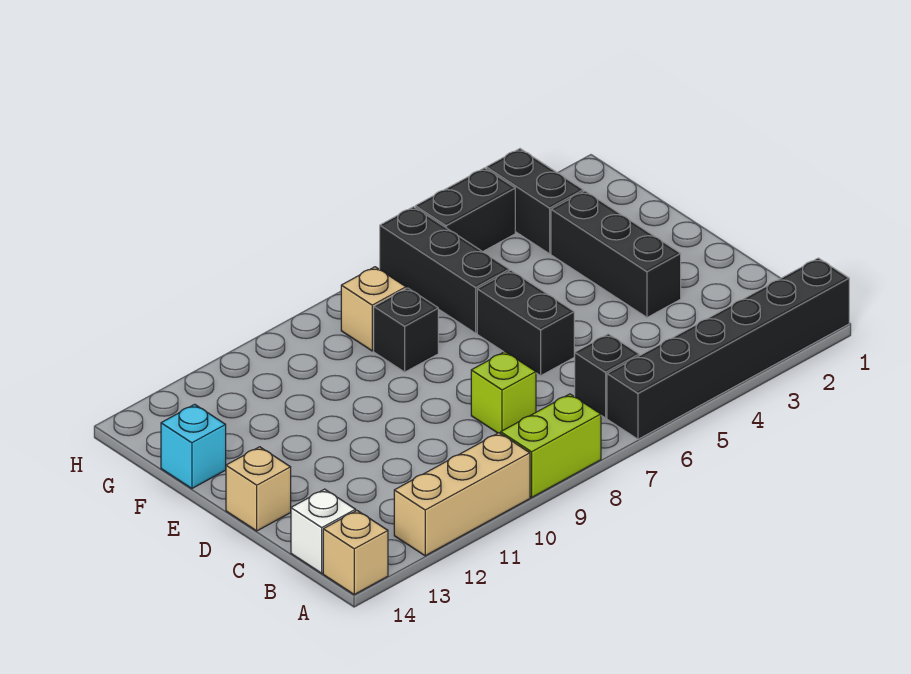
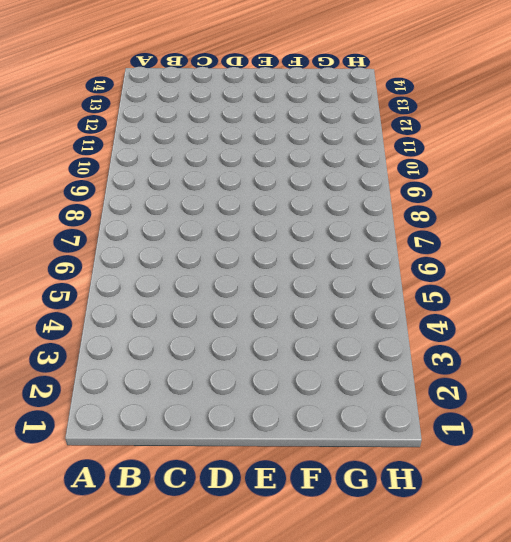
none -> black brick A1:A6 level 1
none -> lime brick A8:A9 level 1
none -> tan brick A10:A12 level 1

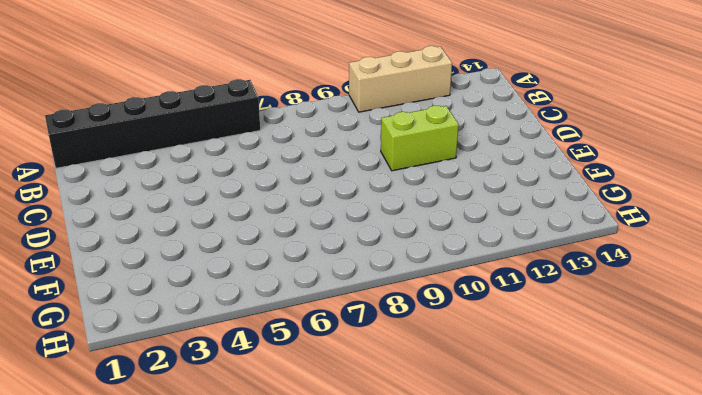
lime brick D10:D11 level 1 -> lime brick A8:A9 level 1
none -> tan brick A14 level 1
none -> black brick B6 level 1
none -> white brick B14 level 1

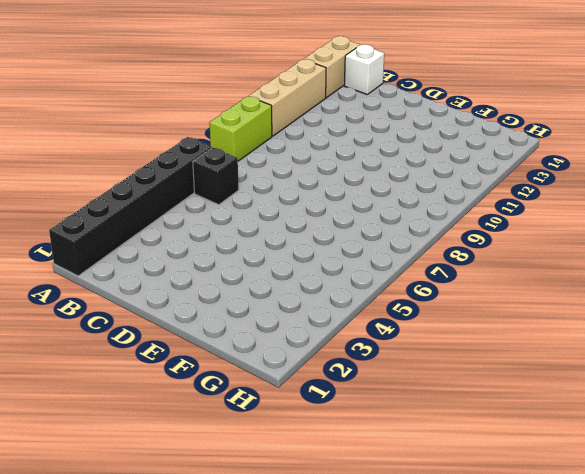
tan brick A13:A14 level 1 -> tan brick A14 level 1
none -> lime brick C8 level 1
none -> black brick D3:F3 level 1
none -> black brick D6:E6 level 1

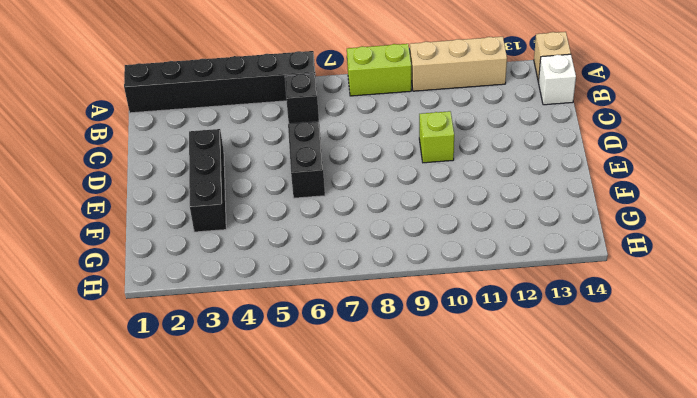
lime brick D10 level 1 -> lime brick C8 level 1
none -> tan brick D14 level 1
none -> black brick F6:H6 level 1
none -> black brick F8 level 1

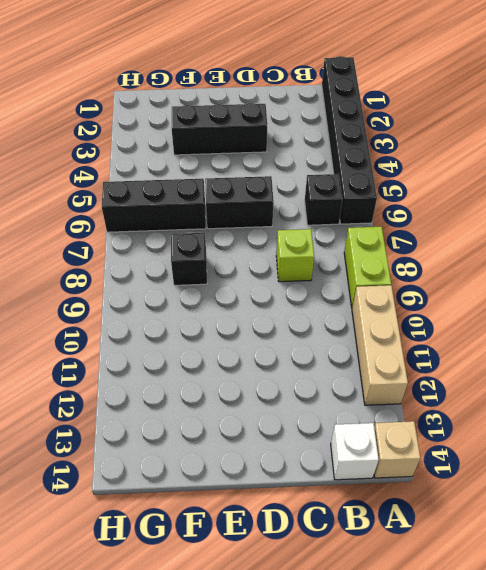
none -> tan brick D14 level 1
none -> cyan brick F14 level 1
none -> black brick G3:H3 level 1

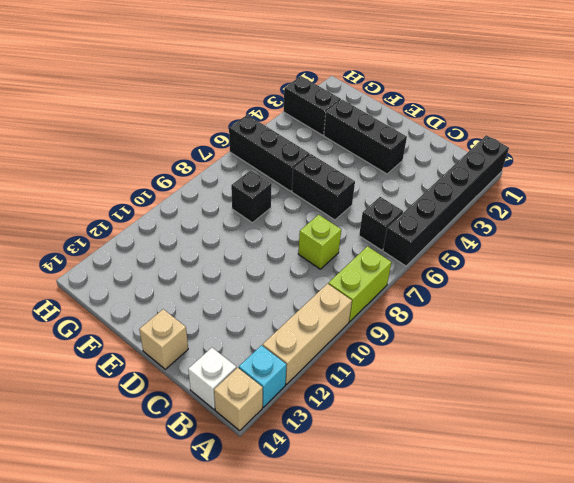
cyan brick A13 level 1 -> cyan brick F14 level 1
none -> tan brick G8 level 1
none -> black brick H4:H5 level 1

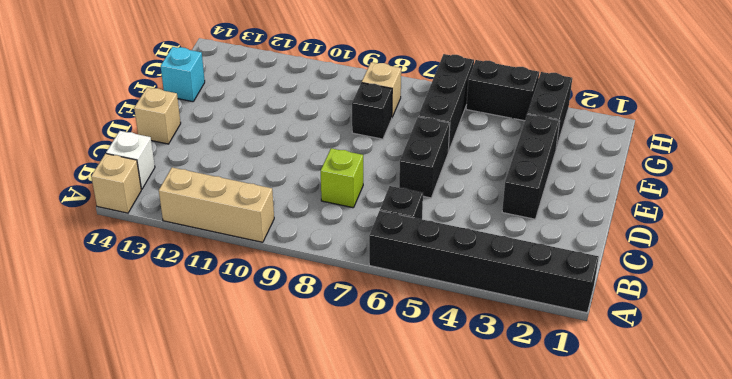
none -> lime brick A8:A9 level 1

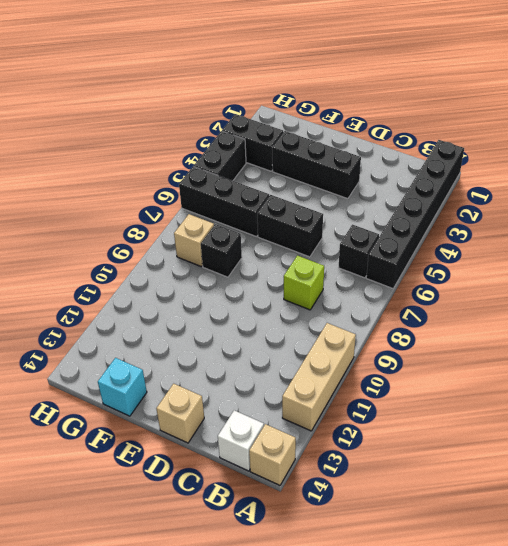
none -> lime brick A8:A9 level 1

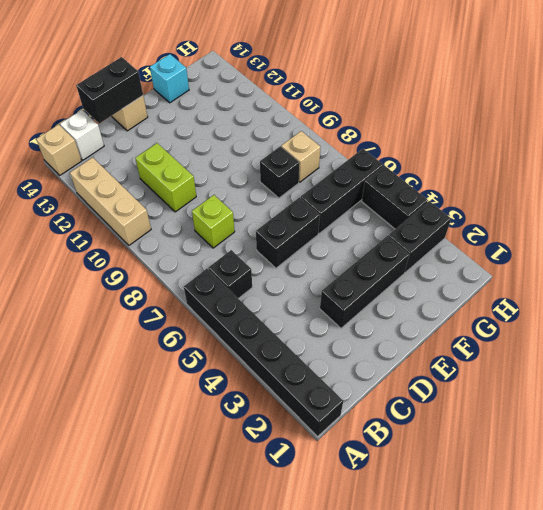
lime brick C10:C11 level 1 -> lime brick A8:A9 level 1
black brick C14:D14 level 2 -> none

